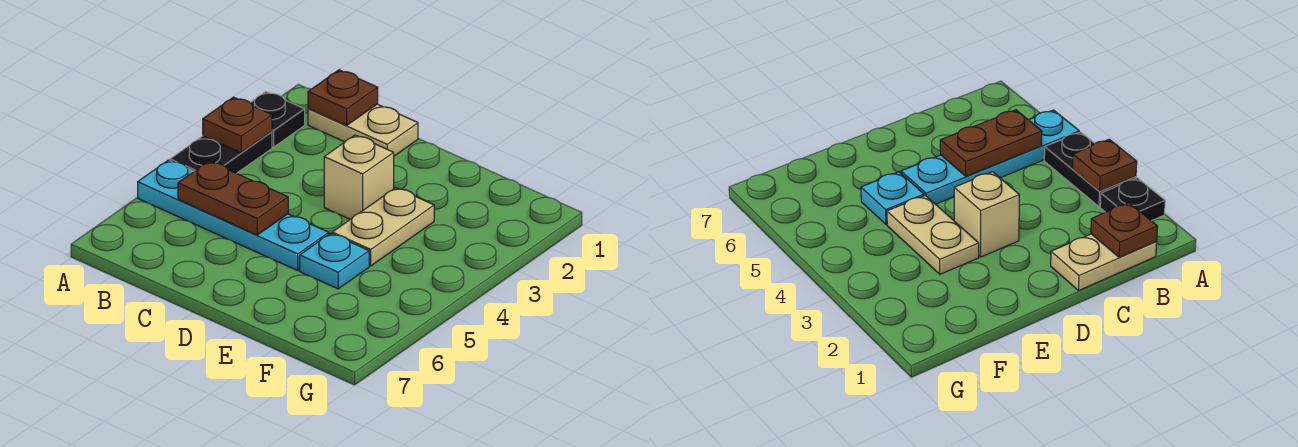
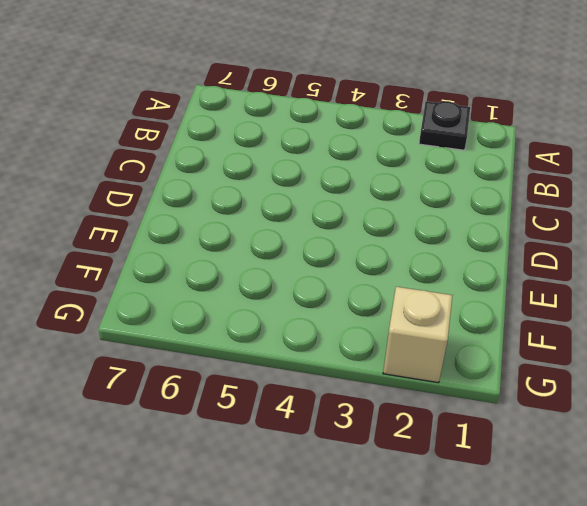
tan brick G2 level 1 -> tan brick D3 level 1
none -> black plate A3:A4 level 1
none -> cyan plate A5:D5 level 1

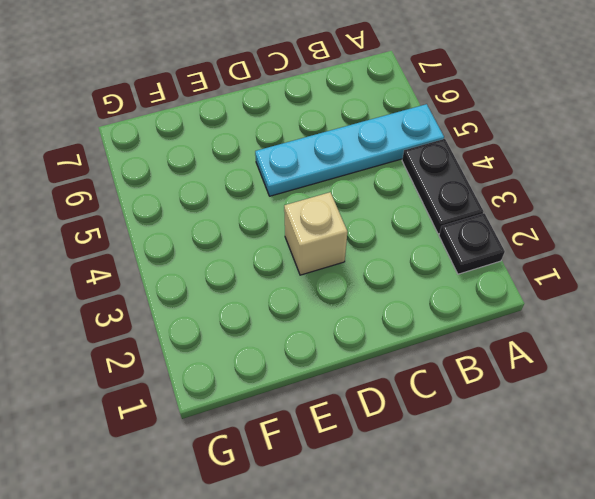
none -> tan plate B1:C1 level 1
none -> tan plate E3:E4 level 1

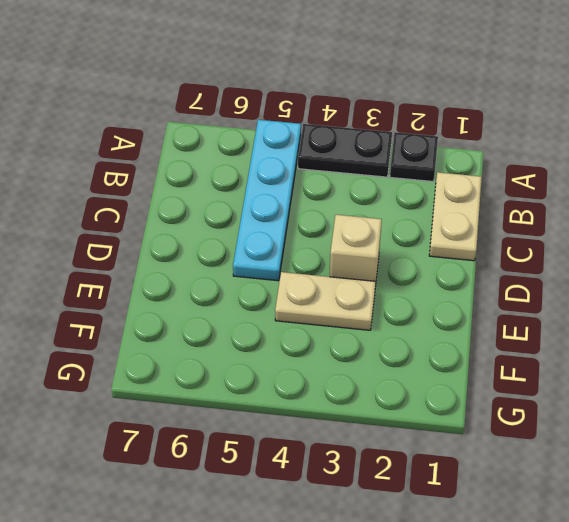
none -> cyan plate E5 level 1
none -> brown plate A3 level 2

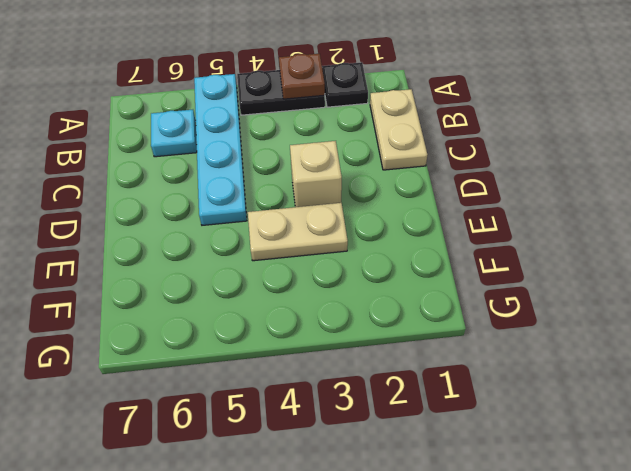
cyan plate B6 level 1 -> cyan plate E5 level 1
none -> brown plate B1 level 2
none -> brown plate B5:C5 level 2

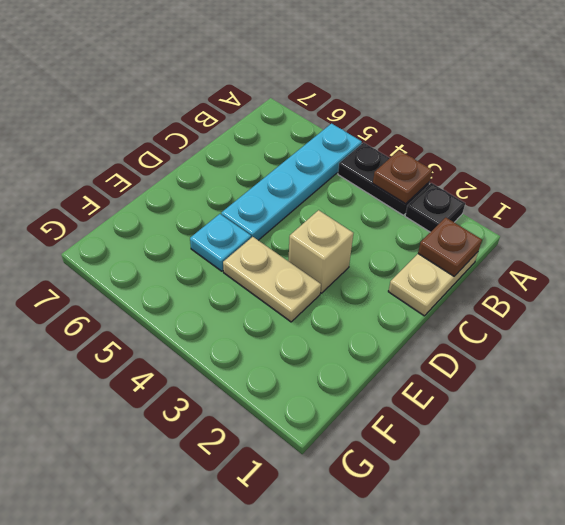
none -> brown plate B5:C5 level 2

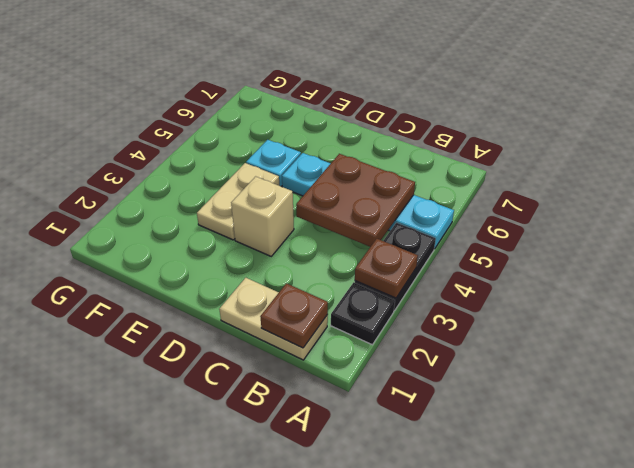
brown plate B4:C5 level 2 -> brown plate B5:C5 level 2

